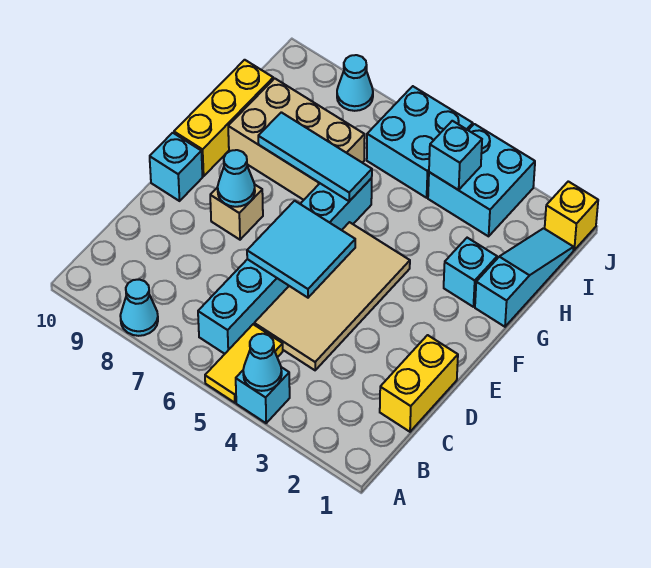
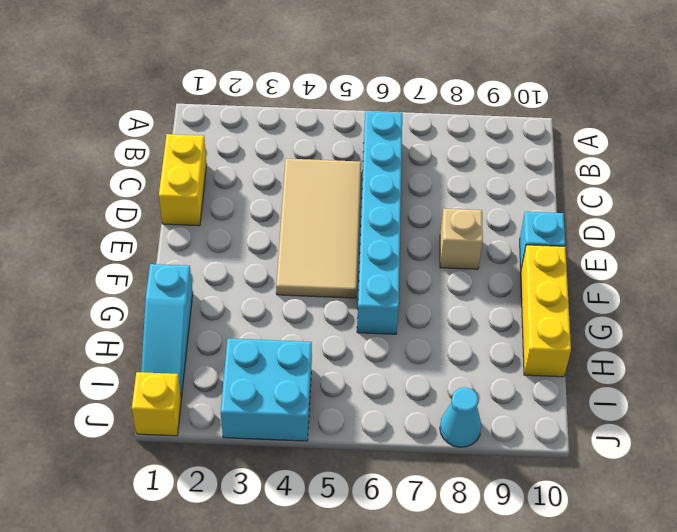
none -> cyan brick A4 level 1
none -> yellow tile A5:B5 level 1
none -> cyan cone A8 level 1

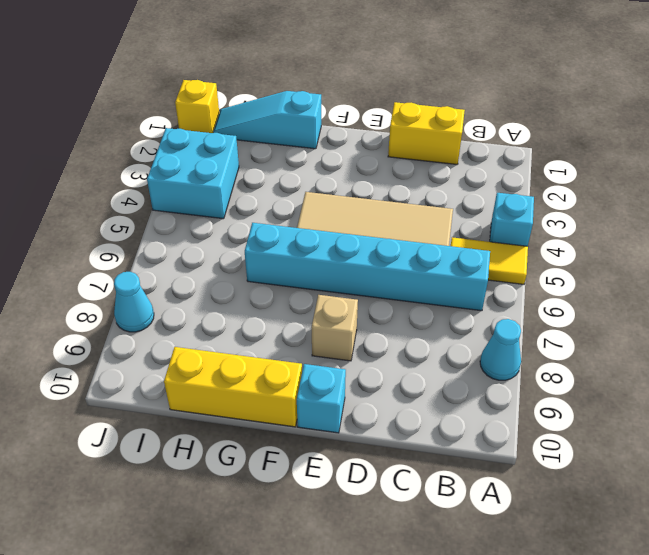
none -> cyan brick G2 level 1
none -> tan brick G7:H9 level 1
none -> cyan brick I5:J6 level 1

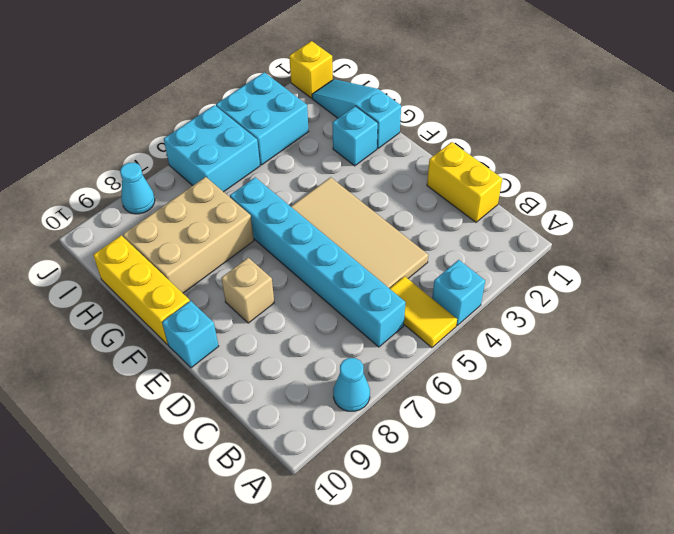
none -> cyan cone A4 level 2
none -> cyan tile D5:E6 level 2
none -> cyan cone E8 level 2

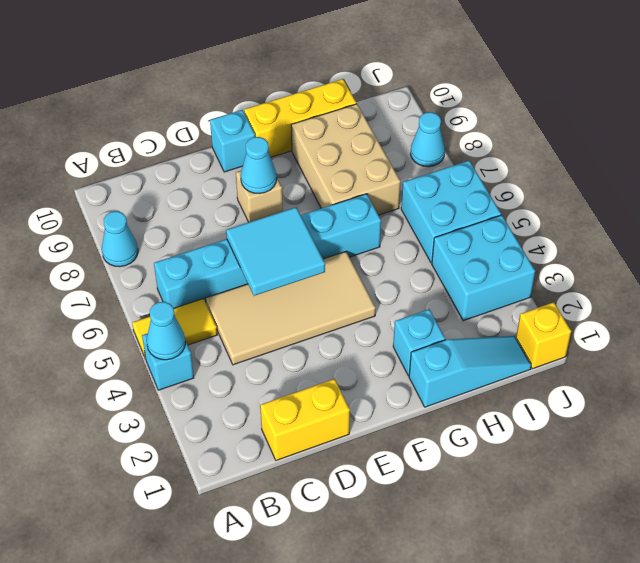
none -> cyan tile G6:G8 level 2
none -> cyan brick I4 level 2

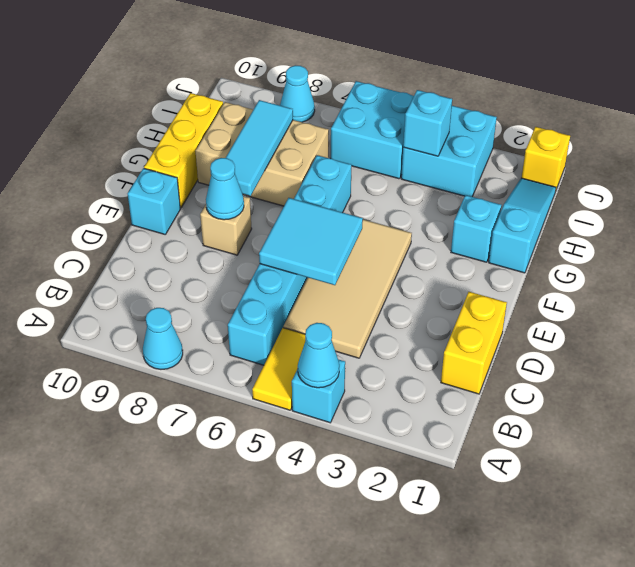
cyan tile F8:H8 level 2 -> cyan tile G6:G8 level 2

